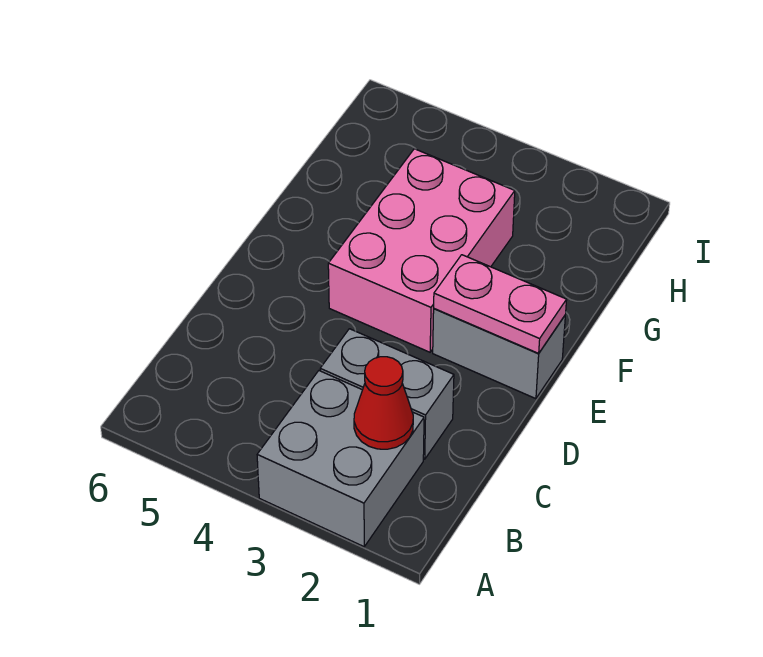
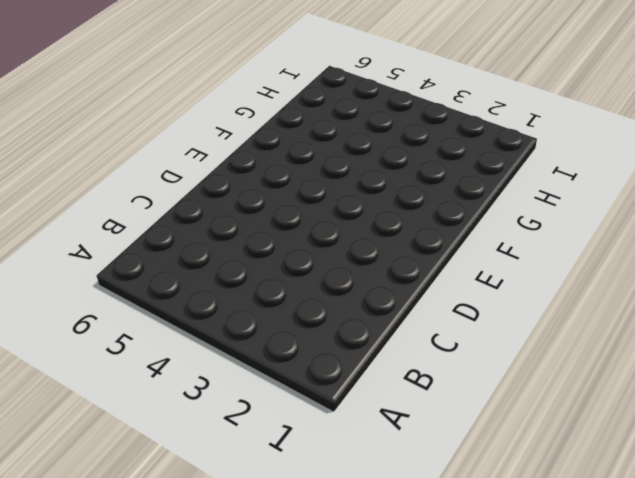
none -> grey brick A2:B3 level 1
none -> grey brick C2:C3 level 1

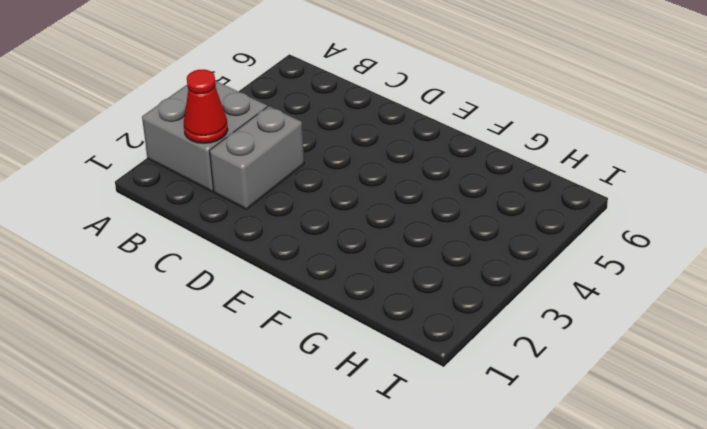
none -> grey brick E1:E2 level 1
none -> pink brick E3:G4 level 1

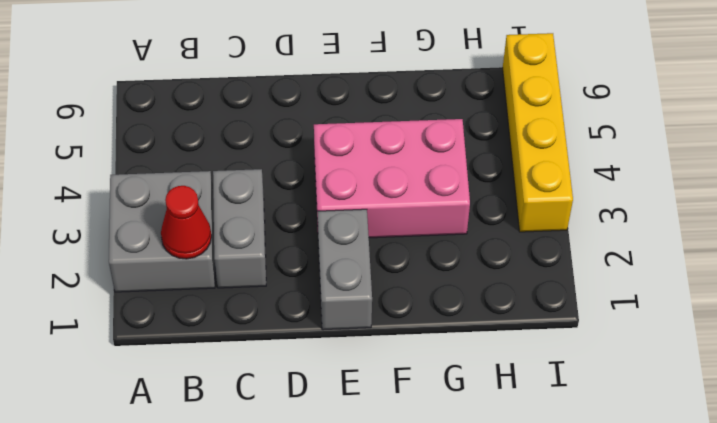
yellow brick I3:I6 level 1 -> none
none -> pink plate E1:E2 level 2

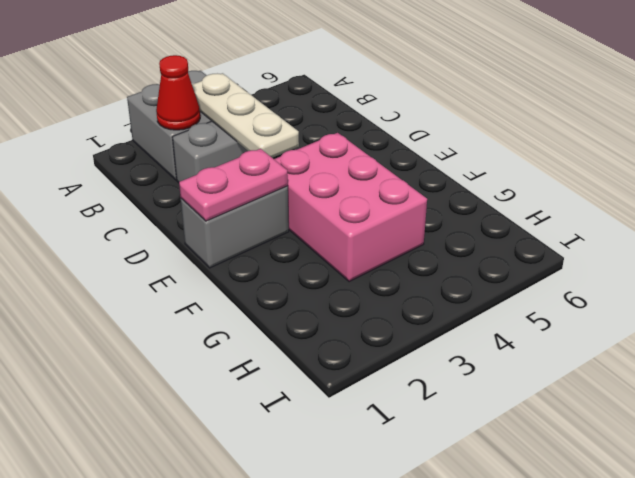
white plate B3:D3 level 2 -> none

